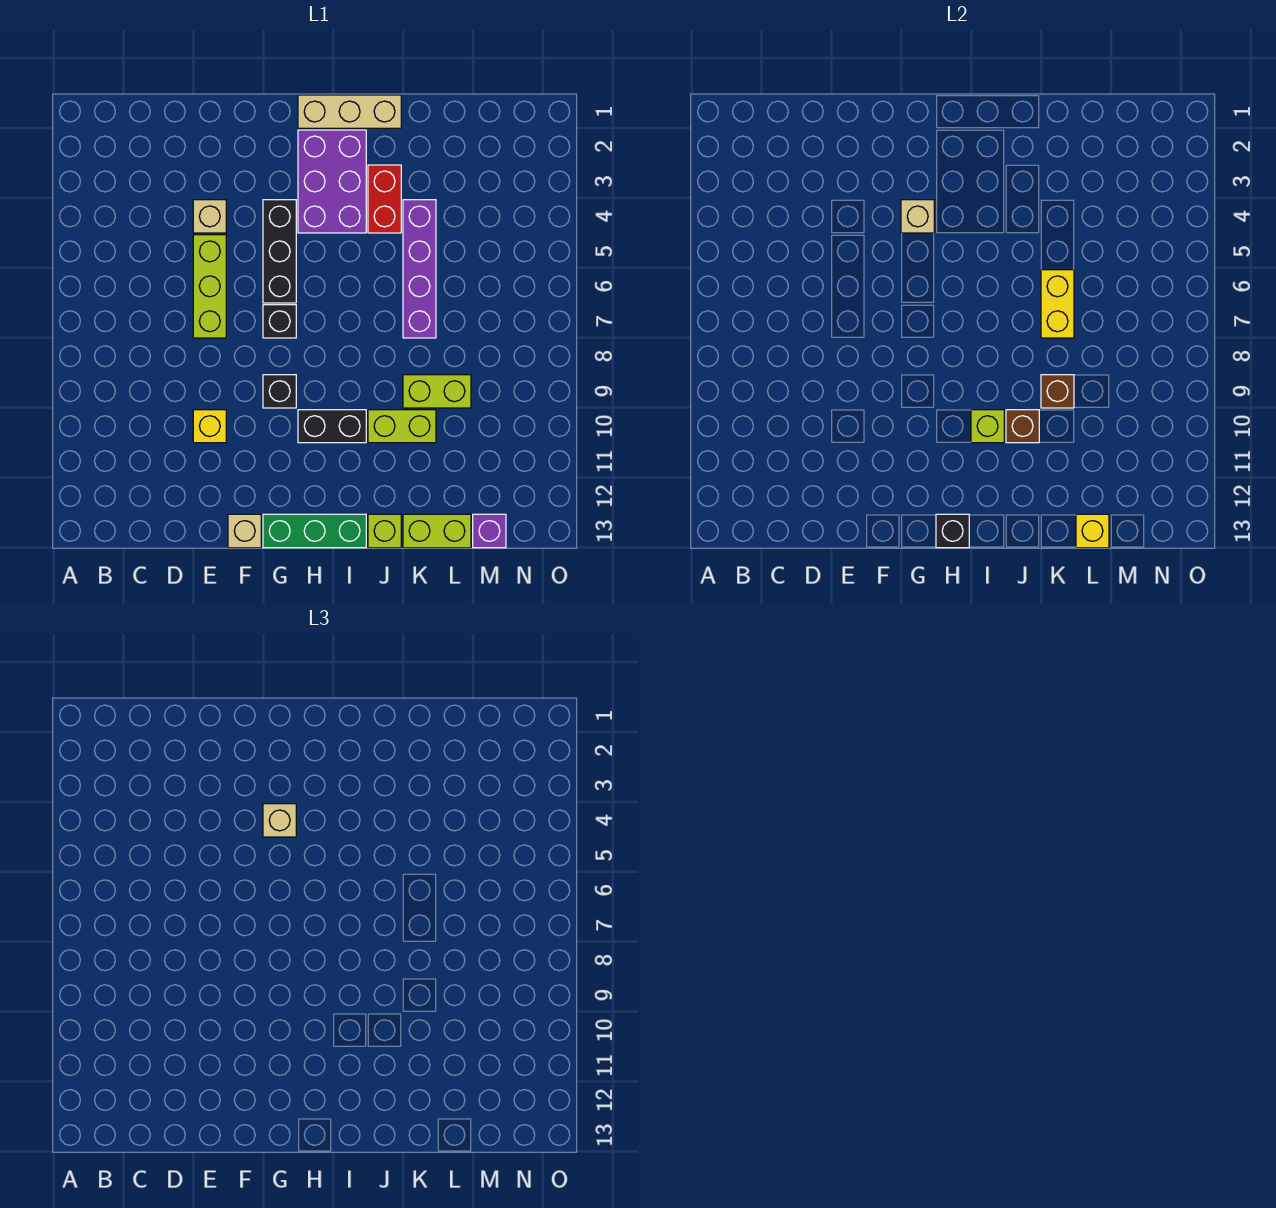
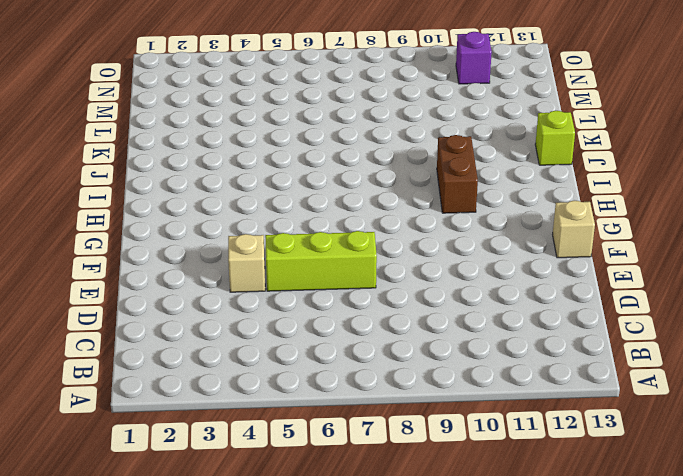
brown brick H10:I10 level 1 -> black brick H10:I10 level 1
purple brick N11 level 1 -> purple brick M13 level 1
none -> yellow brick E10 level 1
none -> black brick G4:G6 level 1
none -> black brick G7 level 1

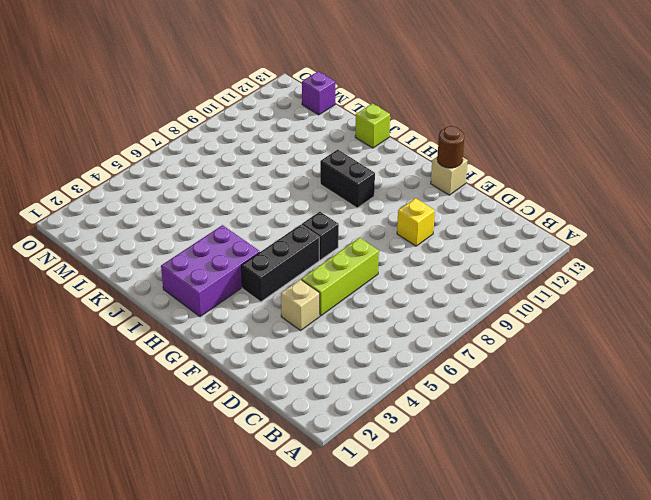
brown round brick F13 level 2 -> none
none -> black brick G9 level 1
none -> green brick G13:I13 level 1
none -> tan brick H1:J1 level 1

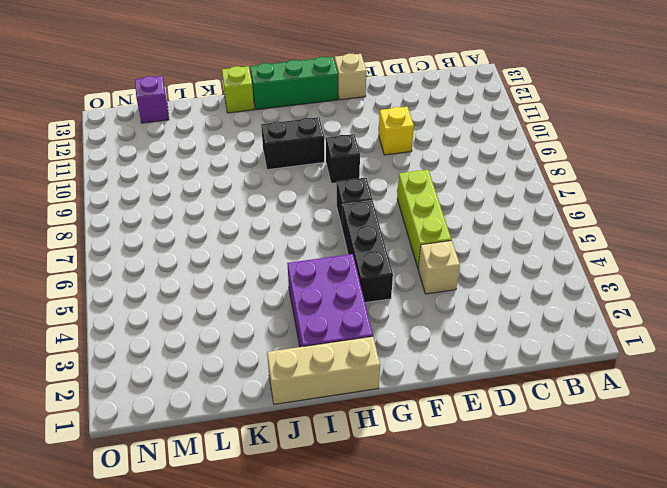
none -> red brick J3:J4 level 1
none -> lime brick J10:K10 level 1
none -> purple brick K4:K7 level 1

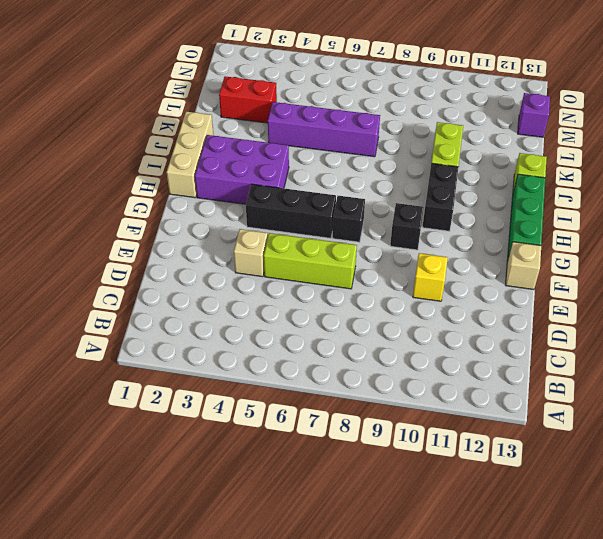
red brick L2:L3 level 1 -> red brick J3:J4 level 1
none -> lime brick K9:L9 level 1
none -> lime brick K13:L13 level 1
none -> tan brick G4 level 2

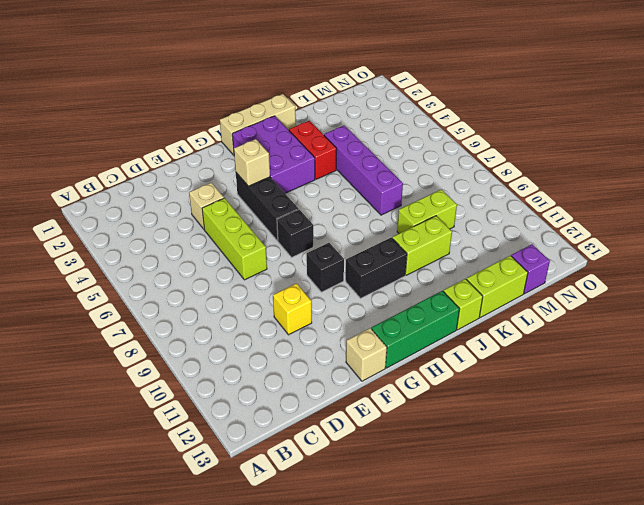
none -> black brick H13 level 2
none -> lime brick I10 level 2
none -> brown brick J10 level 2

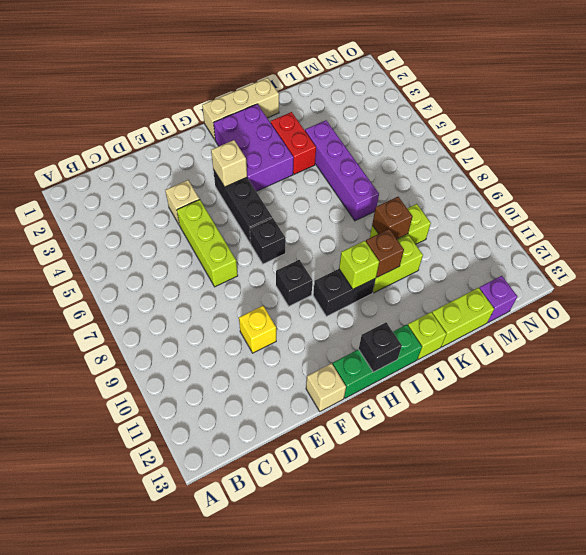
none -> yellow brick K6:K7 level 2
none -> yellow brick L13 level 2
none -> tan brick G4 level 3

